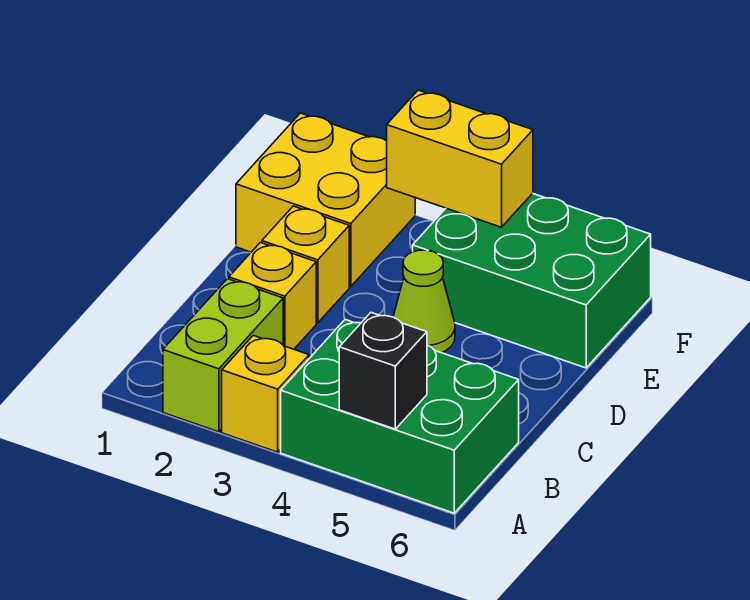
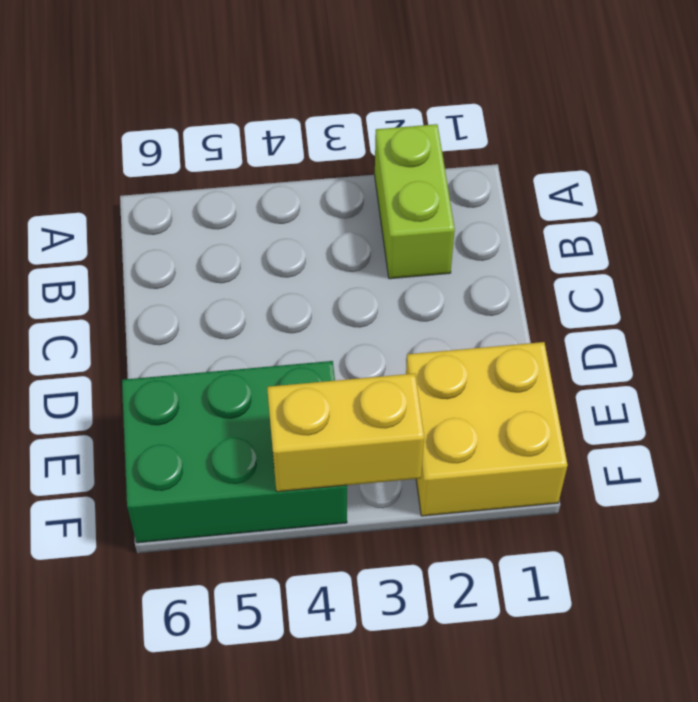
none -> yellow brick A3 level 1
none -> green brick A4:B6 level 1

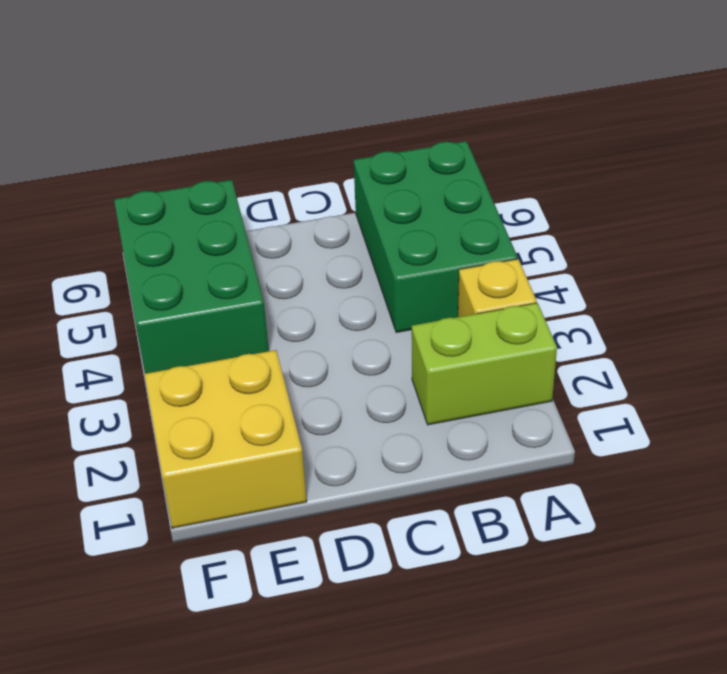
none -> yellow brick C2 level 1
none -> yellow brick D2 level 1

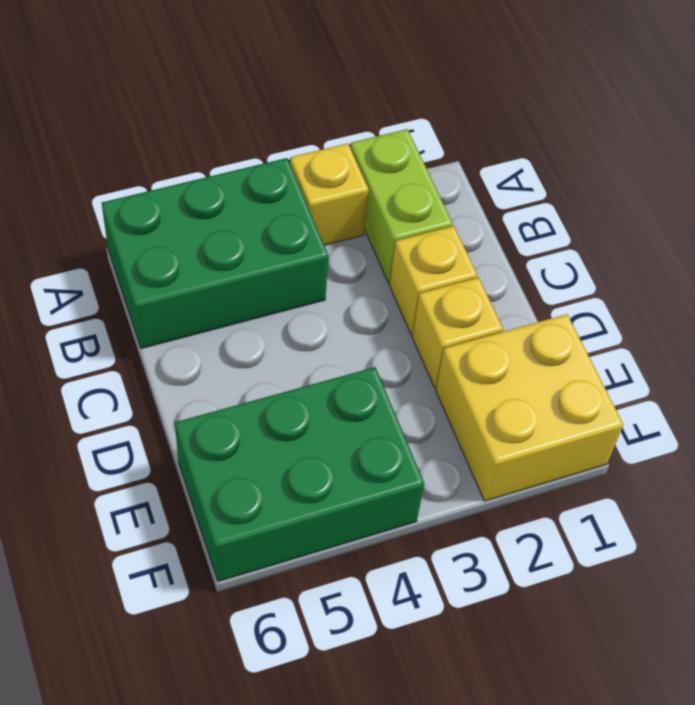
none -> lime cone D4 level 1
none -> black brick A5 level 2

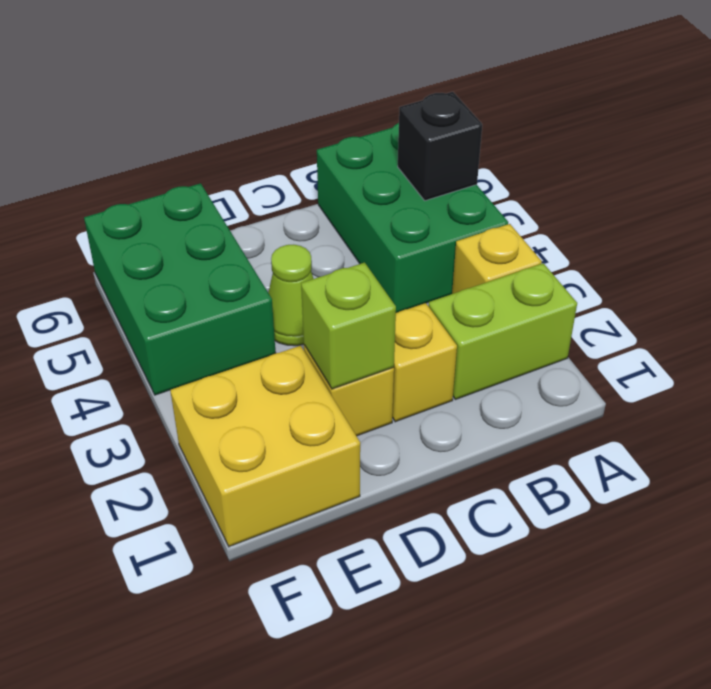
lime brick D2 level 2 -> none
none -> yellow brick F3:F4 level 2

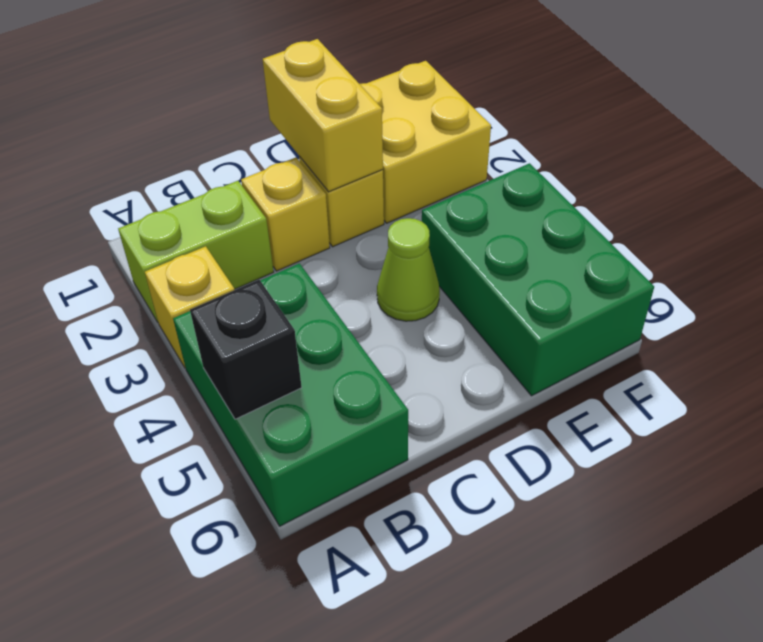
yellow brick D1:D2 level 2 -> yellow brick F3:F4 level 2

